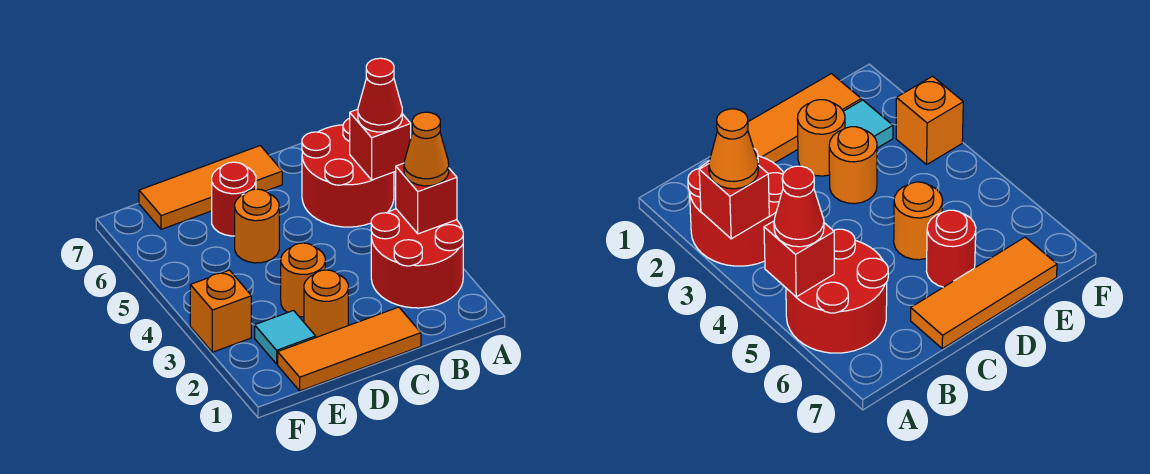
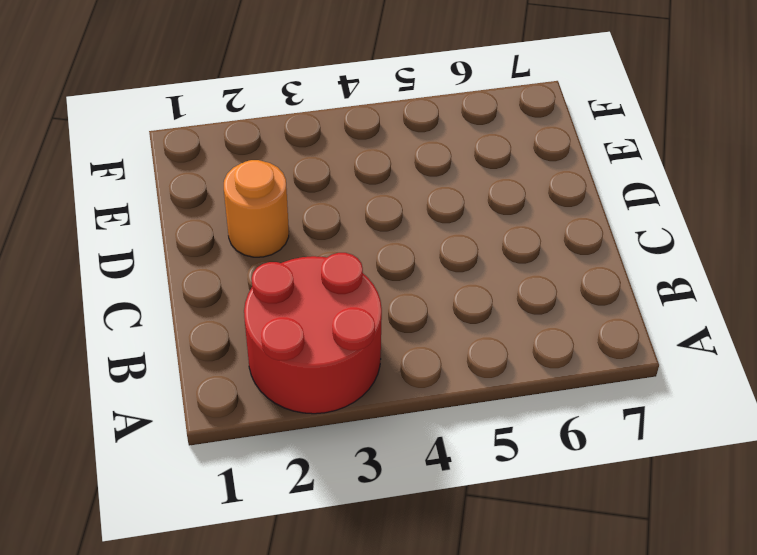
none -> red round brick A5:B6 level 1
none -> orange tile C1:E1 level 1
none -> orange tile C7:E7 level 1

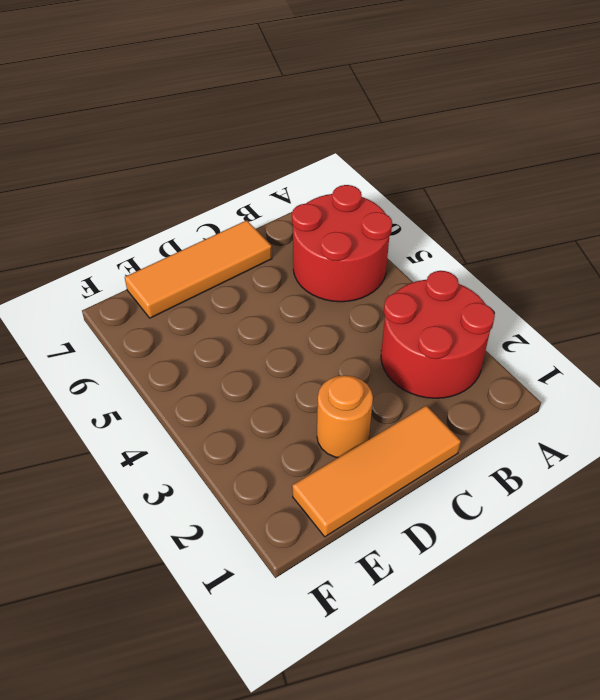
none -> orange round brick D3 level 1
none -> orange round brick D5 level 1
none -> red round brick D6 level 1

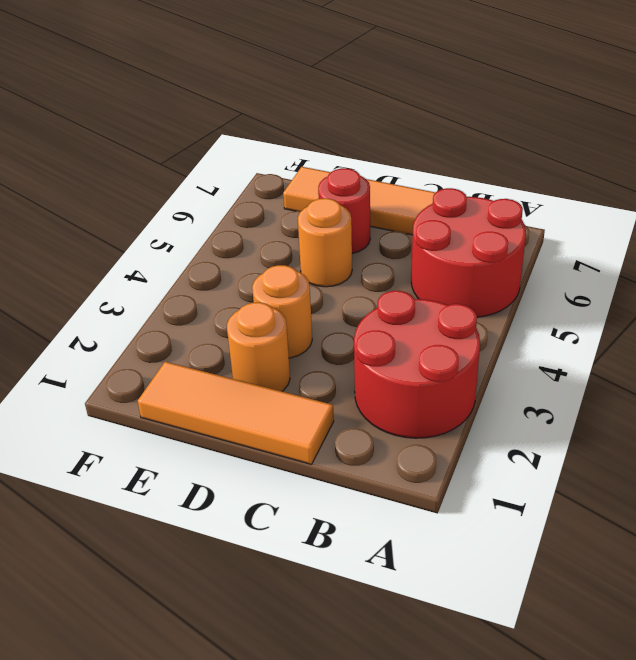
none -> cyan tile E2 level 1
none -> orange brick F3 level 1
none -> red brick A3 level 2

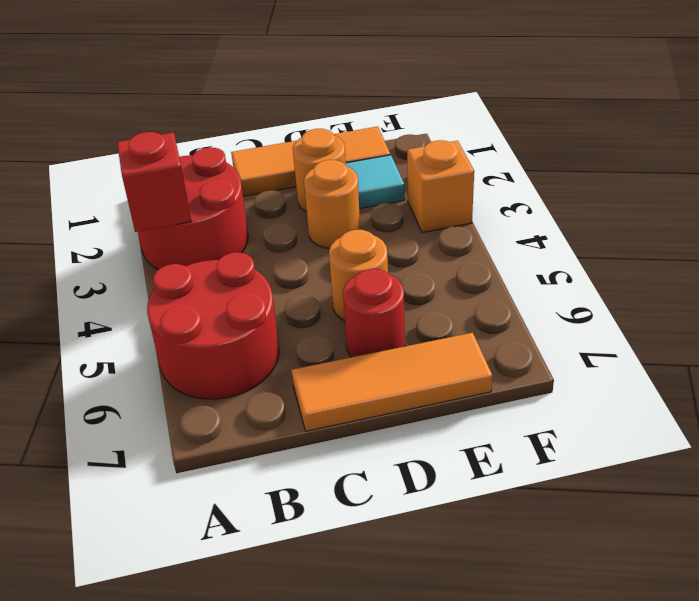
none -> red brick A5 level 2
none -> orange cone A3 level 3
none -> red cone A5 level 3

